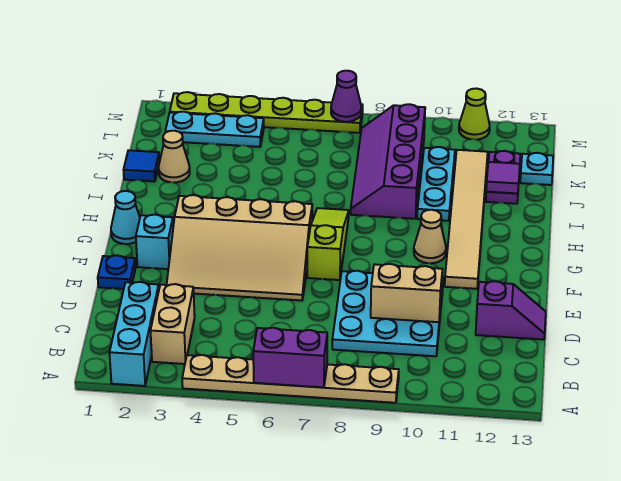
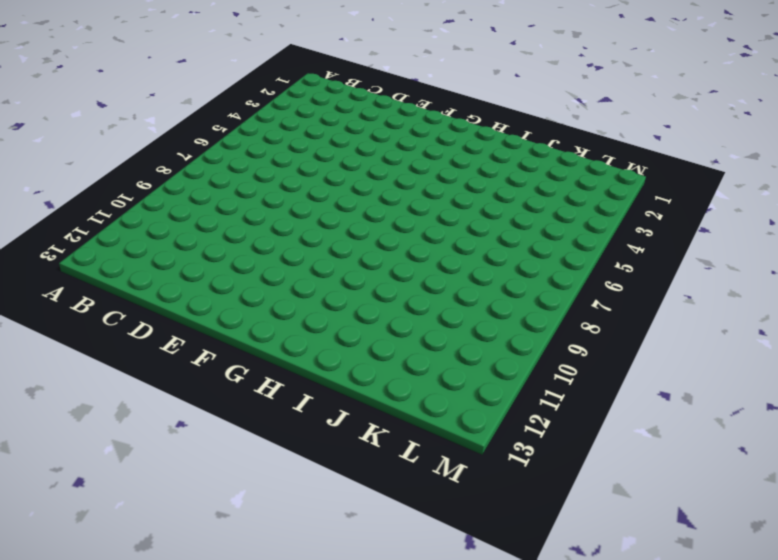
none -> cyan brick A2:C2 level 1
none -> tan plate A4:A9 level 1
none -> tan brick B3:C3 level 1

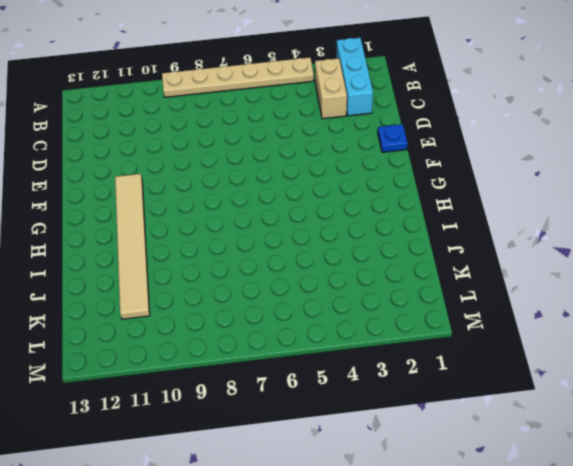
none -> cyan plate C8:E10 level 1
none -> purple slope D12:D13 level 1 top 12
none -> tan slope E3:G6 level 1 top G

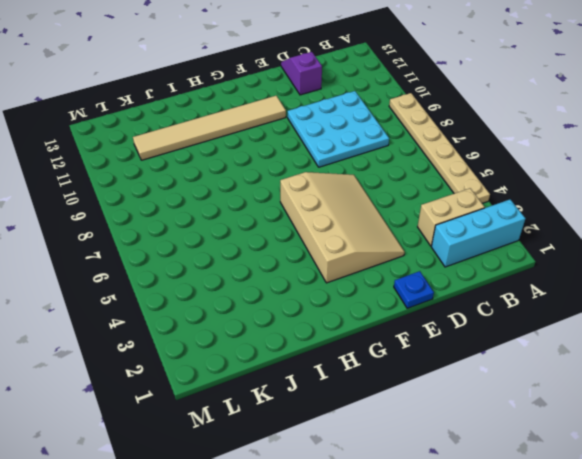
none -> cyan brick F2 level 1
none -> lime slope F7:H7 level 1 top F
none -> cyan cone G1 level 1

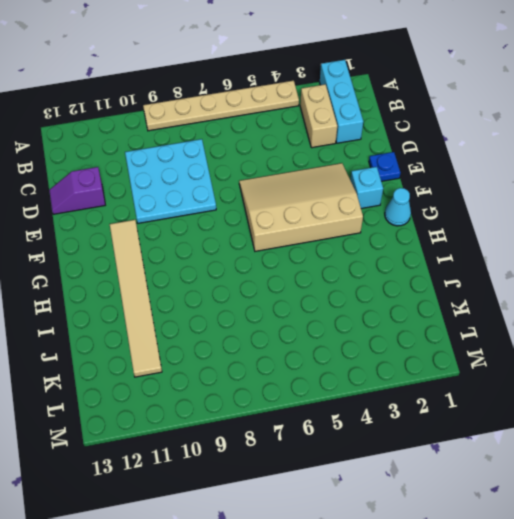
none -> lime slope F7:H7 level 1 top F
none -> tan cone G10 level 1
none -> purple slope I8:L9 level 1 top 9

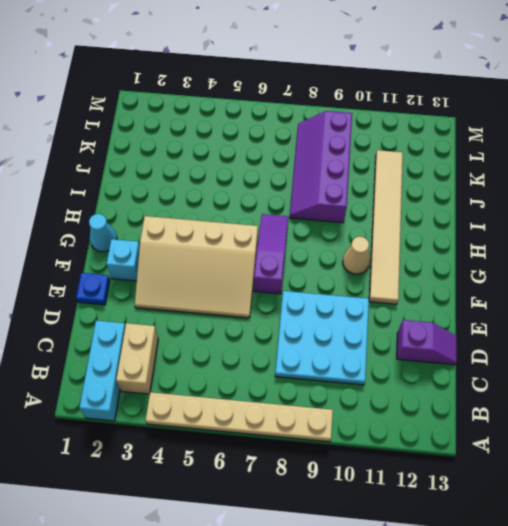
purple slope F7:H7 level 1 top F -> lime slope F7:H7 level 1 top F
none -> cyan plate I10:K10 level 1
none -> blue tile J1 level 1
none -> tan cone J2 level 1

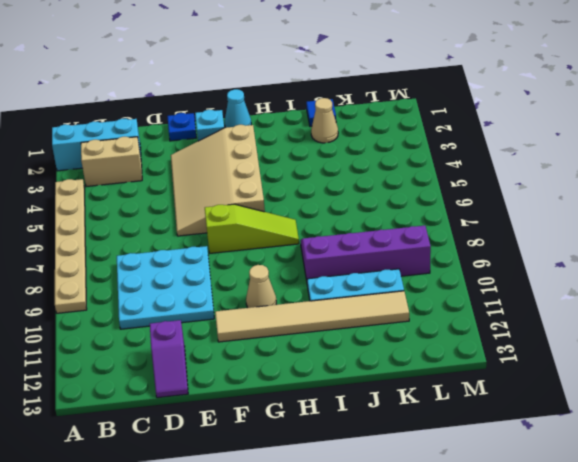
none -> purple plate J12:K12 level 1
none -> cyan plate K13 level 1
none -> cyan plate L2:L4 level 1

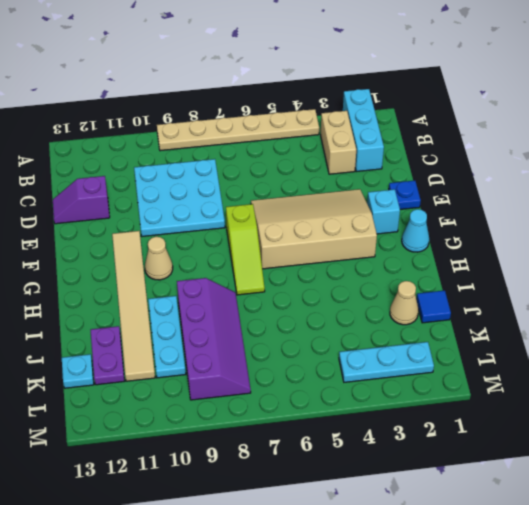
none -> lime plate M2:M7 level 1
none -> lime cone M11 level 1
none -> purple brick A6:A7 level 2

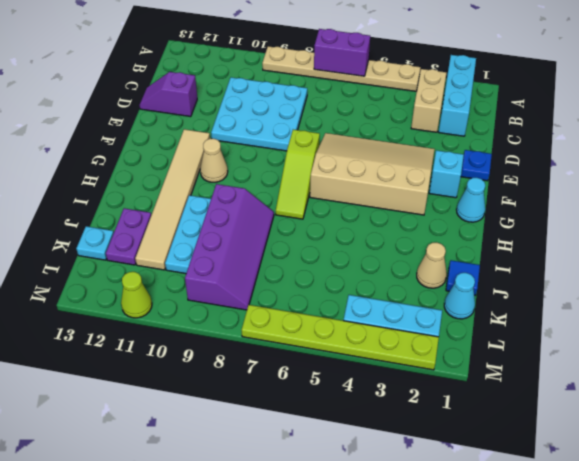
cyan cone K1 level 1 -> none
none -> tan brick D9:D10 level 2
none -> purple tile J12 level 2
none -> purple cone M7 level 2

